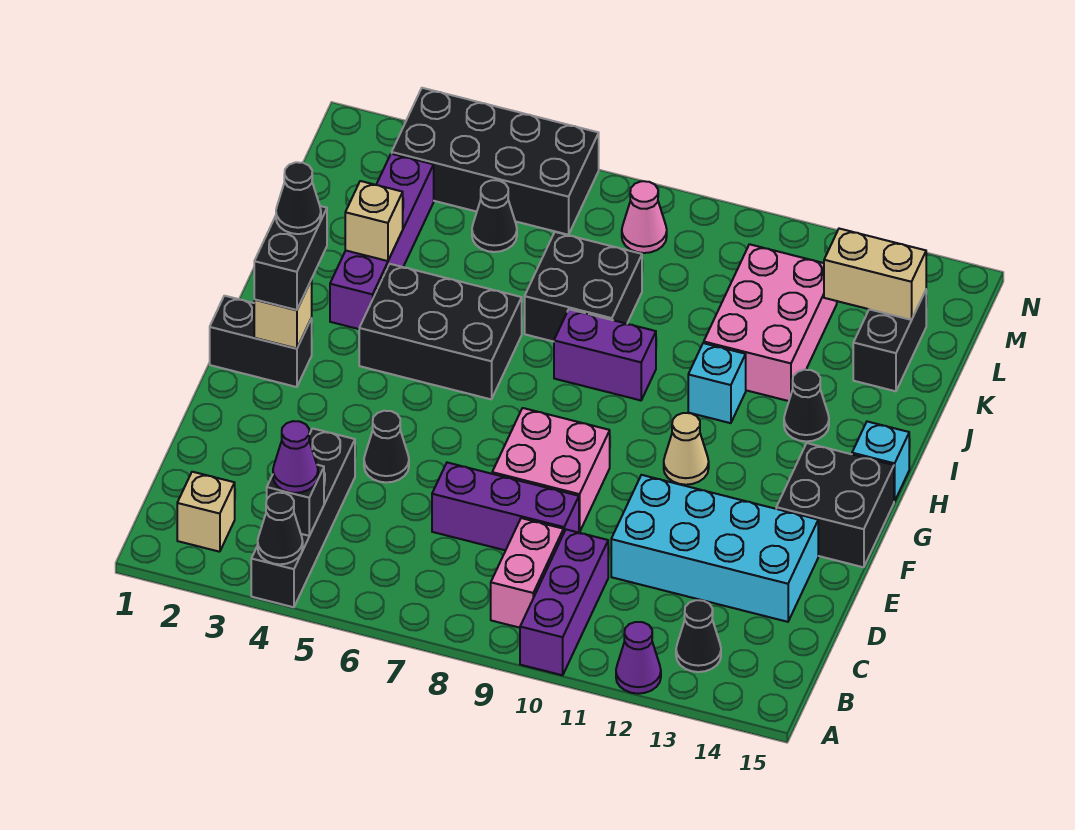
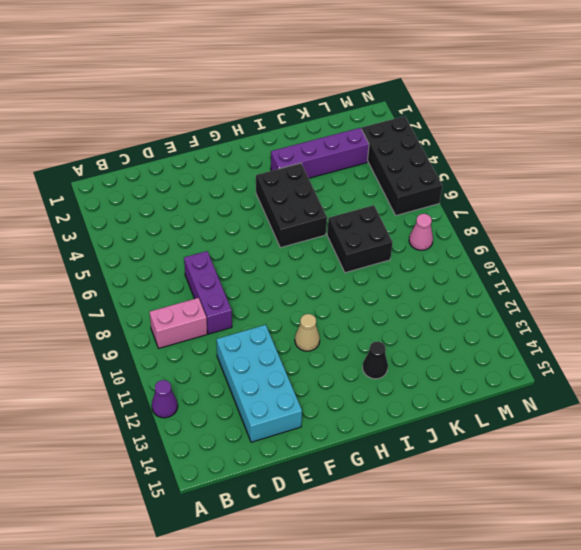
none -> black brick A4:D4 level 1
none -> purple brick A10:C10 level 1
none -> tan brick B2 level 1
none -> black cone B13 level 1

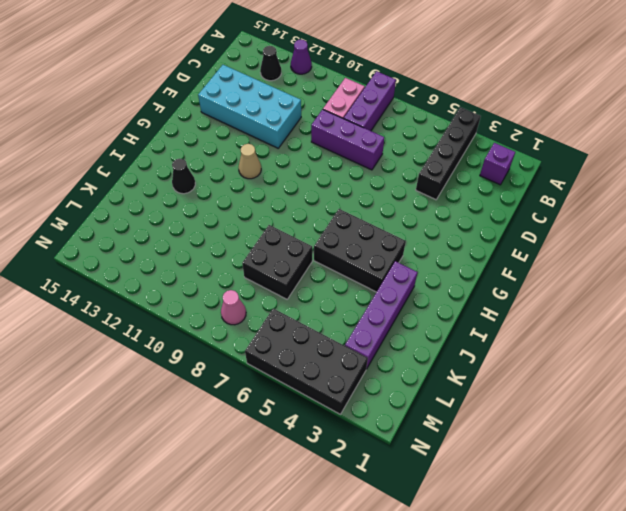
purple brick A8:C8 level 1 -> purple brick A10:C10 level 1
purple brick B2 level 1 -> tan brick B2 level 1
none -> black cone E5 level 1
none -> pink brick E8:F9 level 1
none -> black brick F14:G15 level 1
none -> black brick G1:G2 level 1

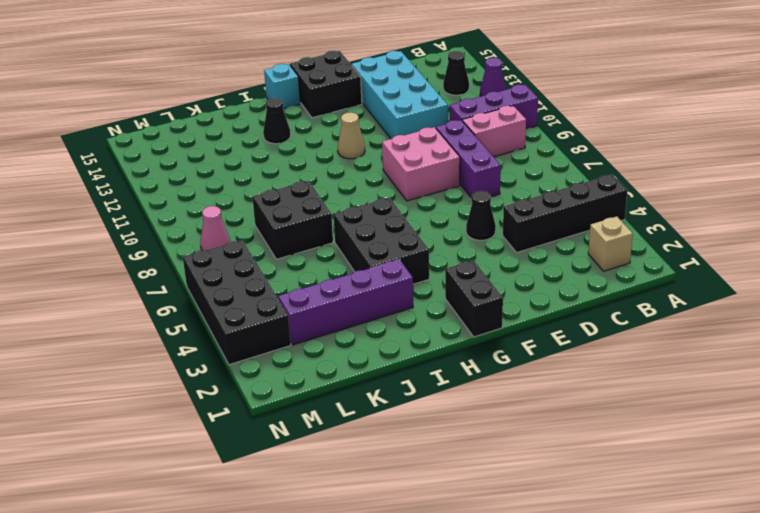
none -> purple brick I8:I9 level 1
none -> cyan brick I11 level 1
none -> pink brick J11:L12 level 1
none -> black brick K14:L14 level 1

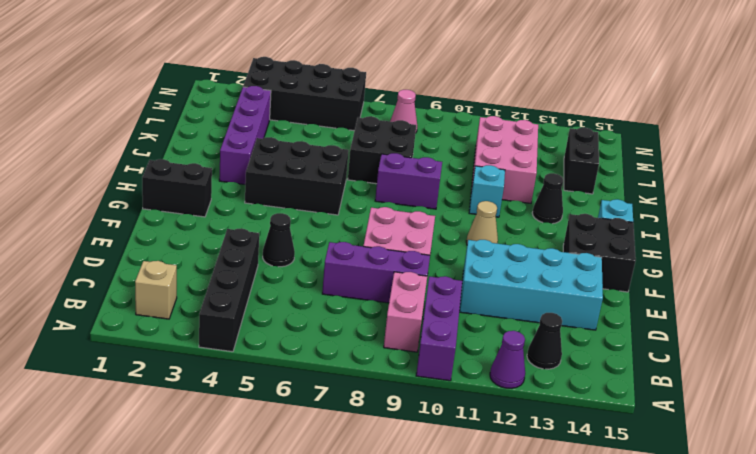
none -> black cone L5 level 1
none -> black cone A4 level 2
none -> black brick B4 level 2
none -> tan brick G2 level 2

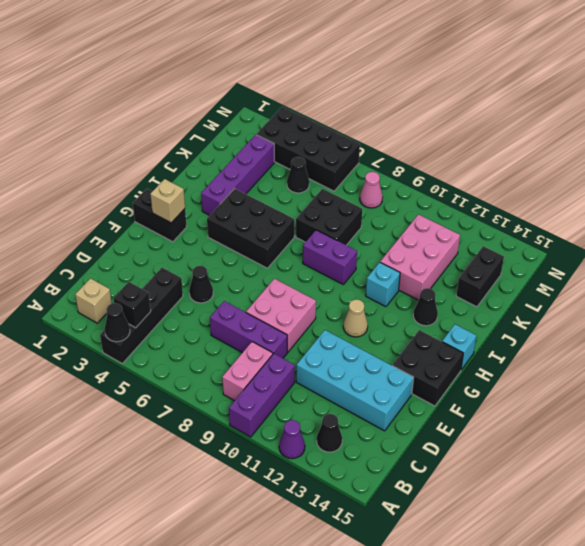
none -> tan brick J3 level 2
none -> tan brick L13:L14 level 2
none -> purple cone B4 level 3
none -> black brick G2:H2 level 3

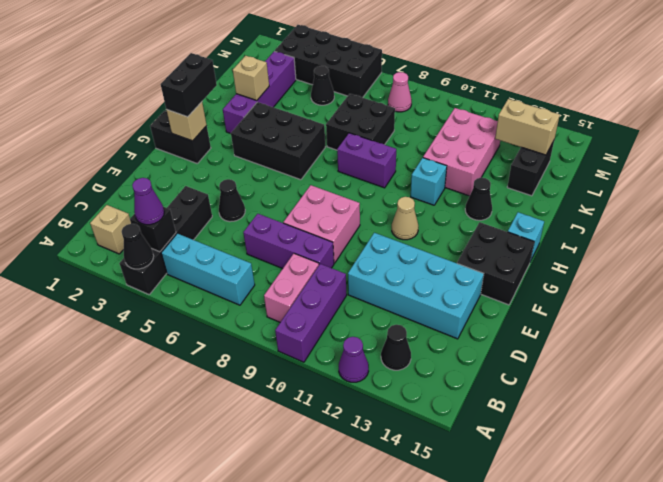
cyan brick B5:B7 level 1 -> none
none -> black cone H2 level 4

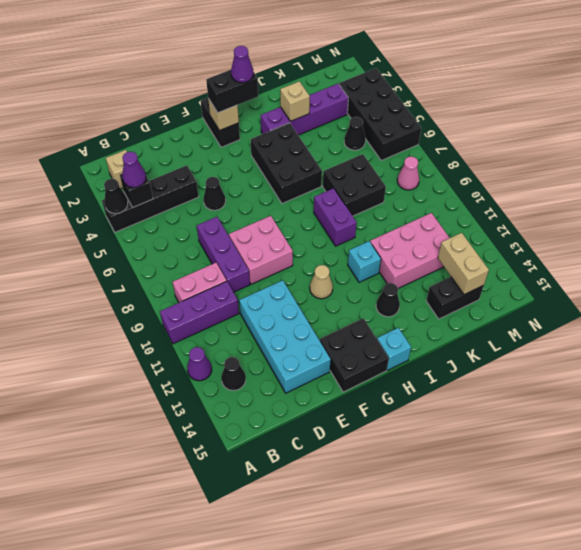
purple cone H2 level 4 -> black cone H2 level 4

